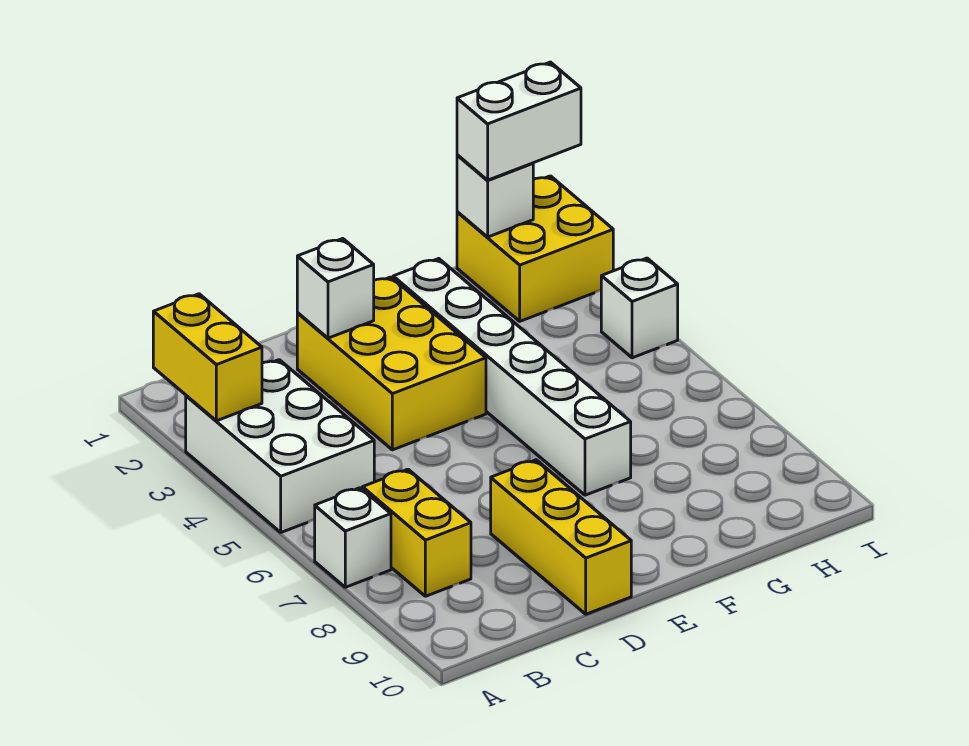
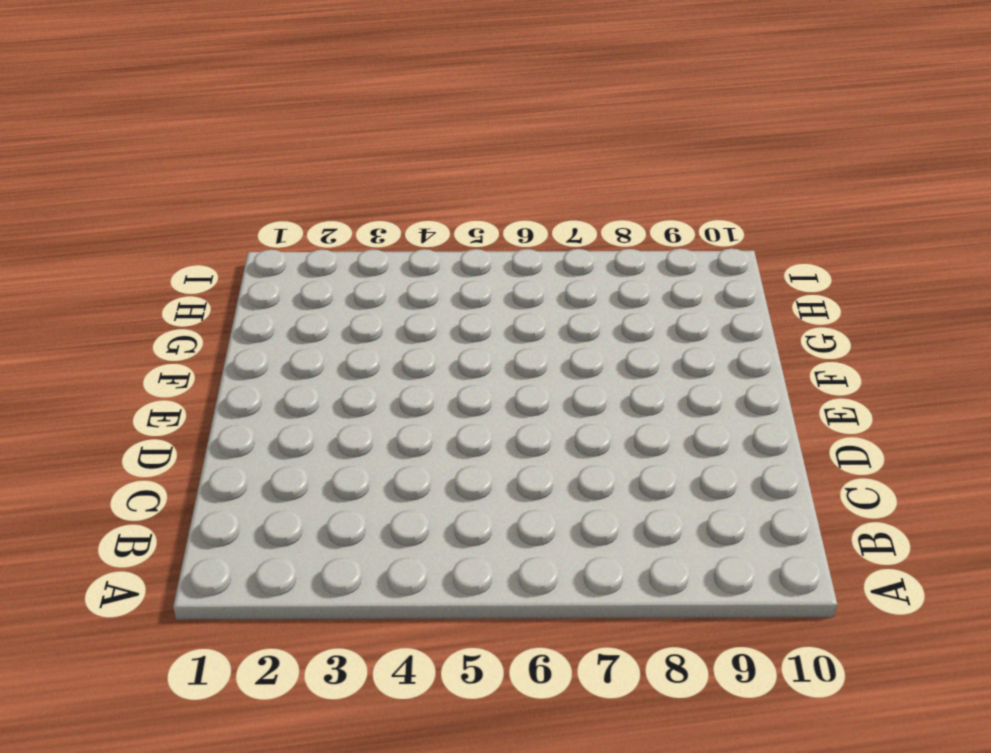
none -> white brick A3:B5 level 1
none -> white brick A7 level 1
none -> yellow brick B7:B8 level 1

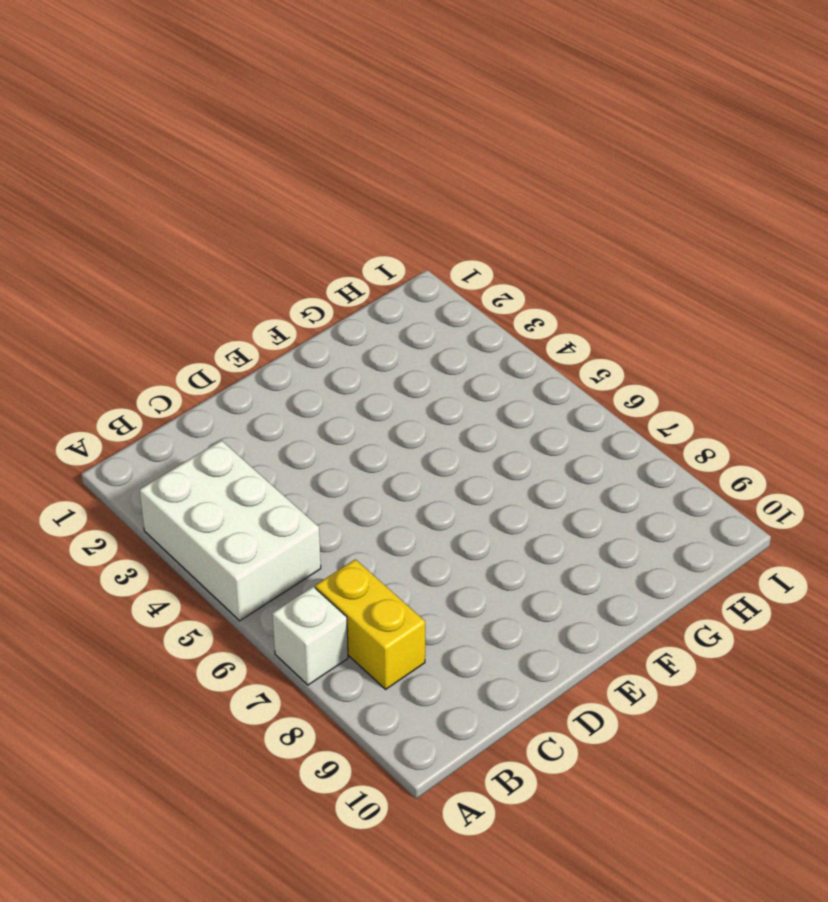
none -> yellow brick D2:E4 level 1
none -> yellow brick D8:D10 level 1
none -> white brick F2:F7 level 1

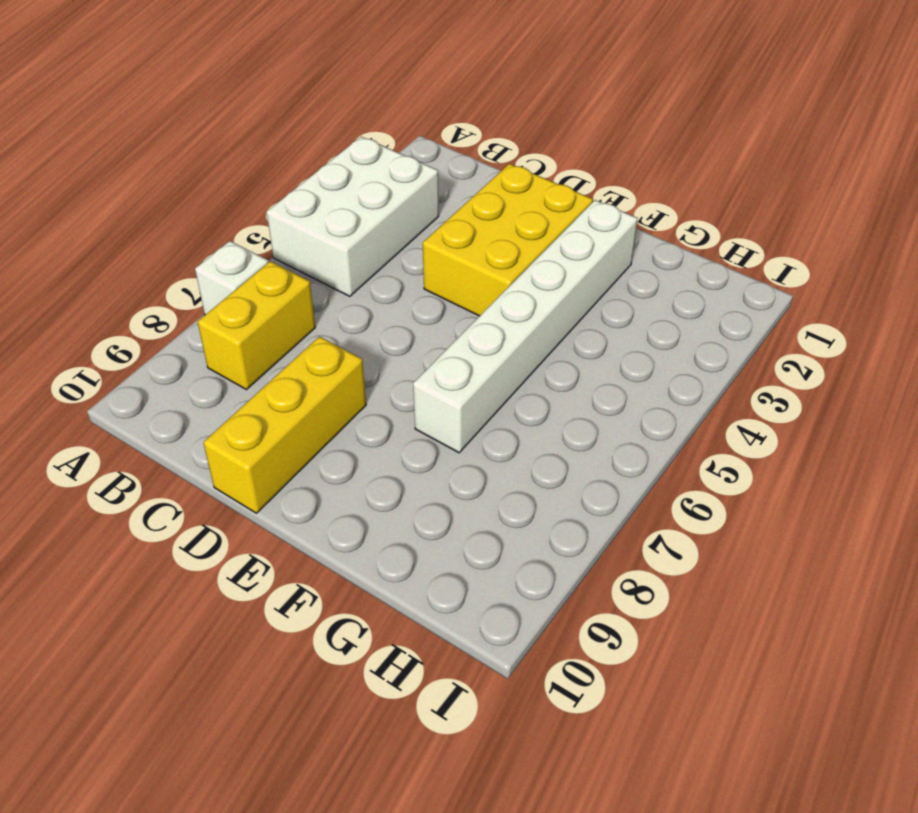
none -> yellow brick H1:I2 level 1
none -> white brick I4 level 1
none -> yellow brick A2:A3 level 2

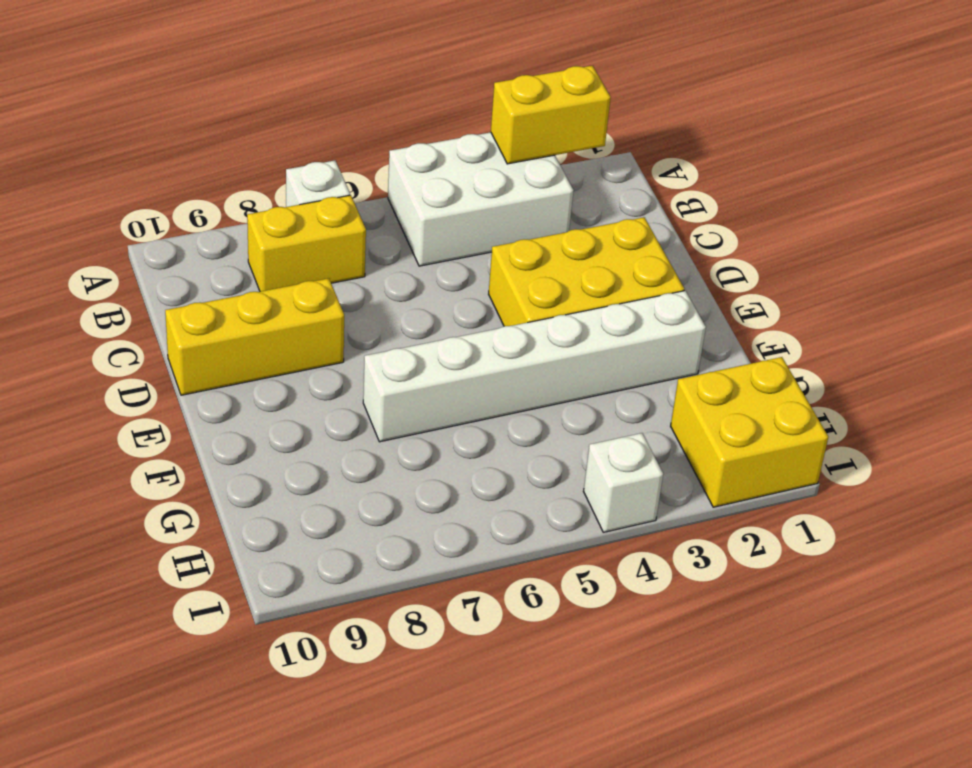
none -> white brick D2 level 2
none -> white brick H1 level 2
none -> white brick H1:I1 level 3

